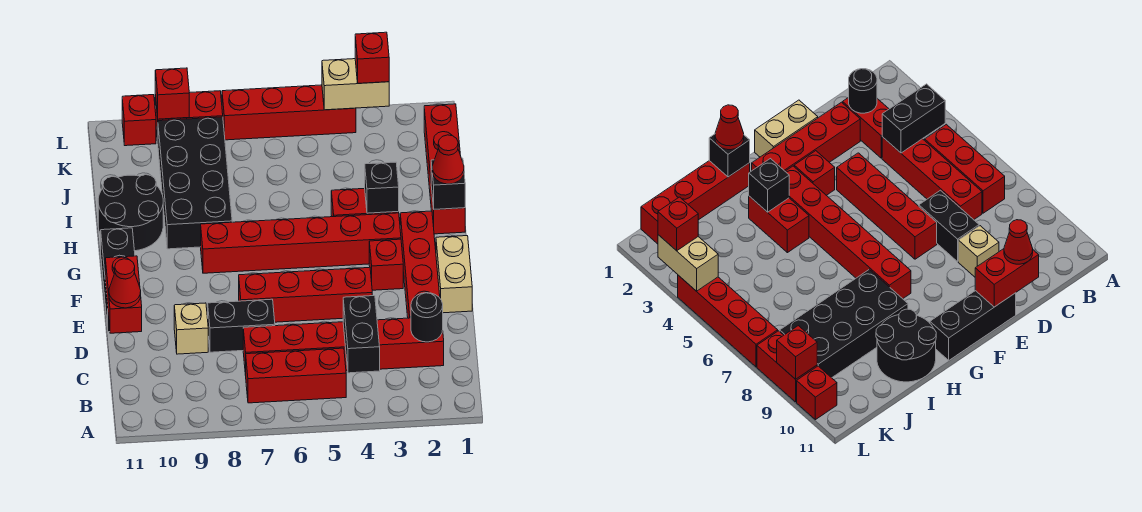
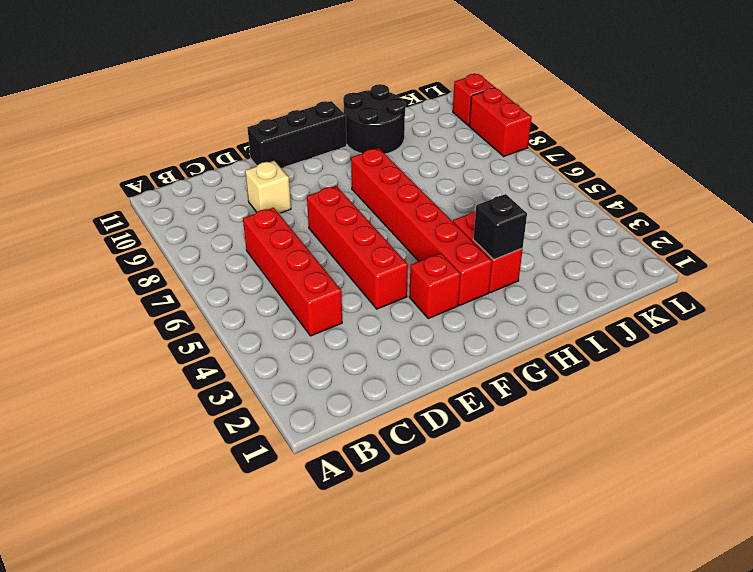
none -> red brick B5:B7 level 1
none -> red brick C2:C3 level 1
none -> red brick D2:G2 level 1

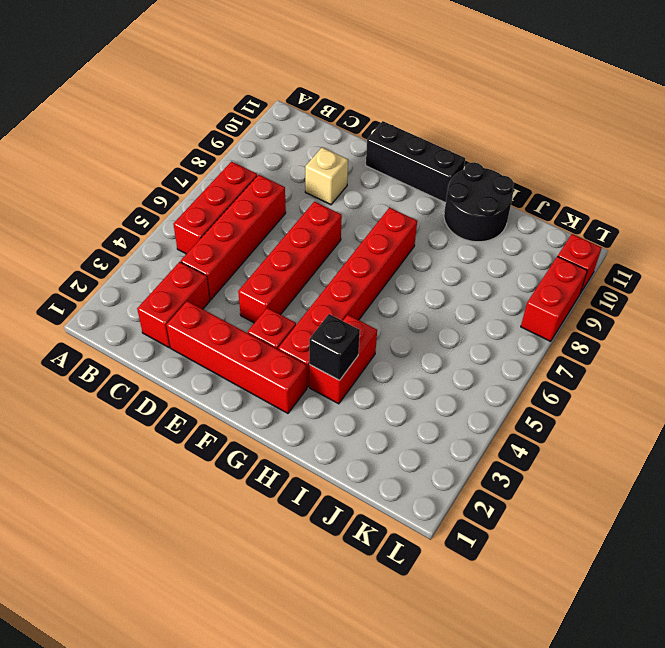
none -> black brick D7:D8 level 1
none -> tan brick E1:F1 level 1
none -> red brick H1:K1 level 1

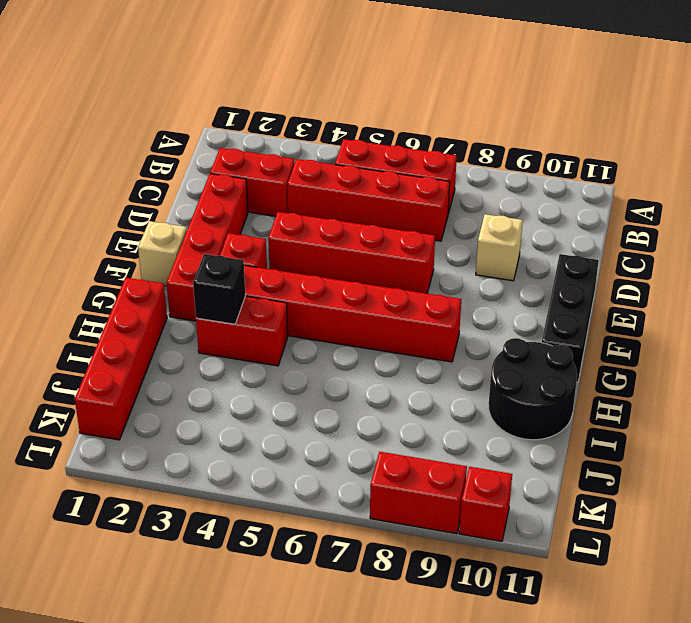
tan brick F1 level 1 -> tan brick E1:F1 level 1
none -> black brick D7:D8 level 1
none -> black brick H8:K9 level 1
none -> red brick L4:L7 level 1

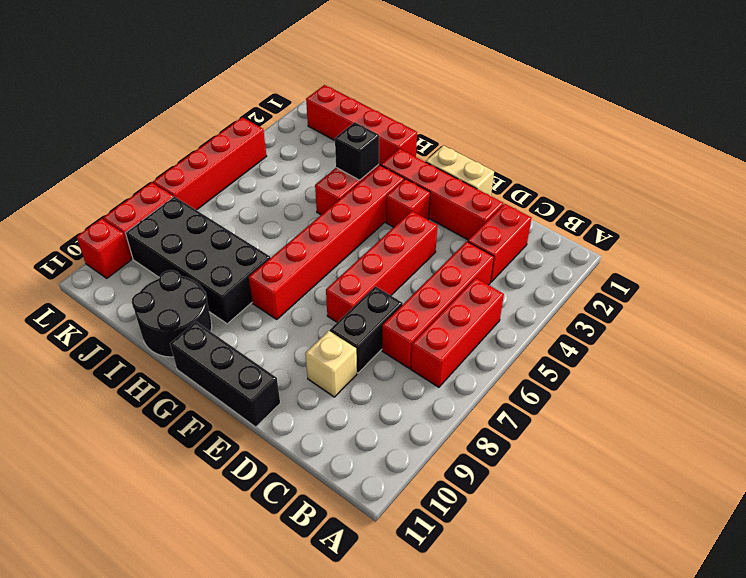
none -> black brick B4:C4 level 2
none -> black round brick C2 level 2
none -> red brick D11:E11 level 2

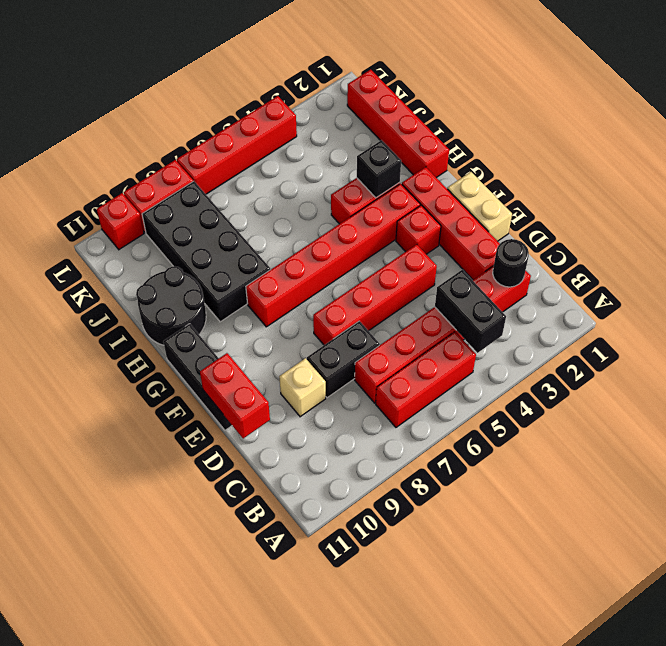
none -> black brick H1 level 2
none -> tan brick L3:L4 level 2
none -> red brick L9 level 2

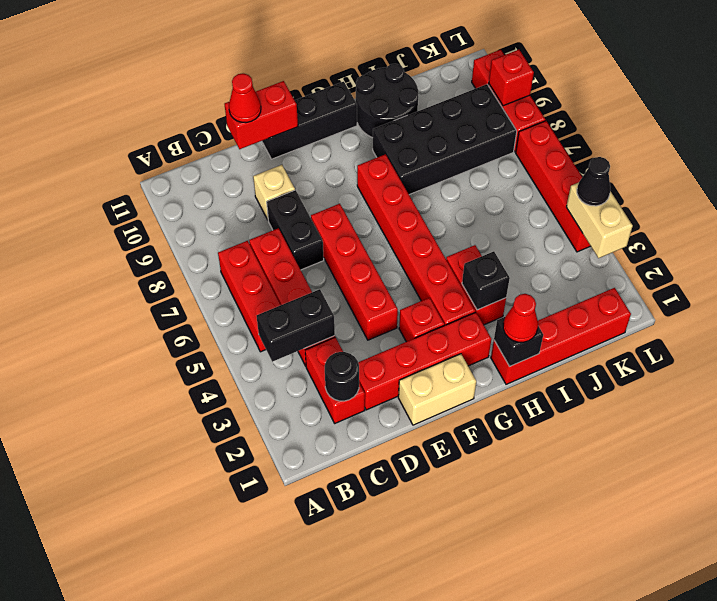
black cone L4 level 3 -> none
none -> red brick L3 level 3

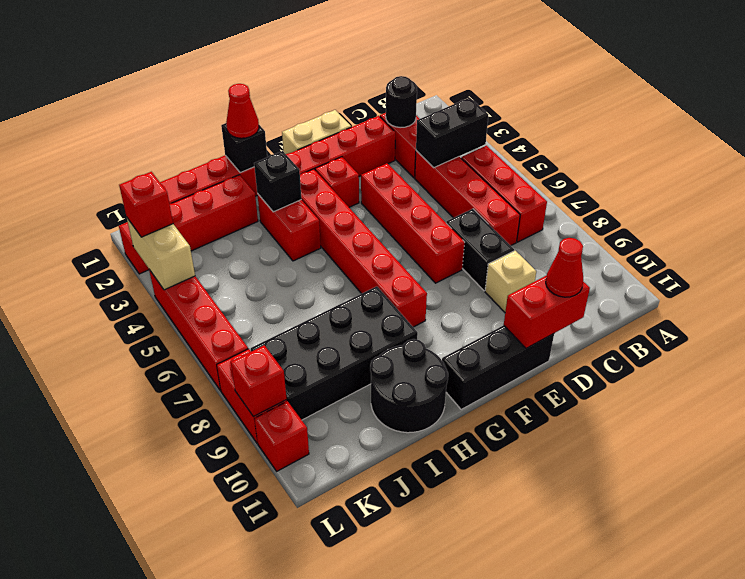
red brick I2:L2 level 1 -> none

